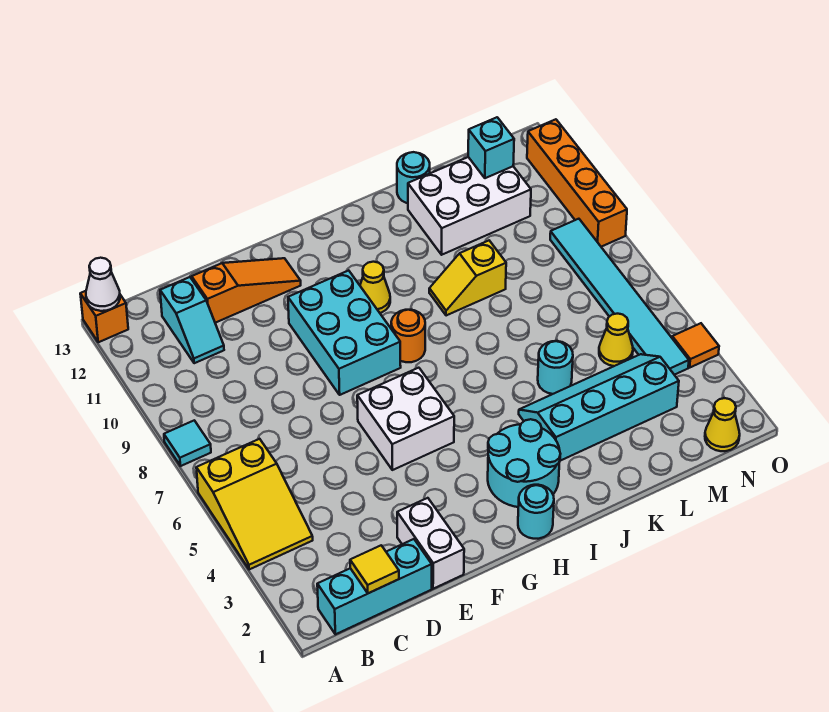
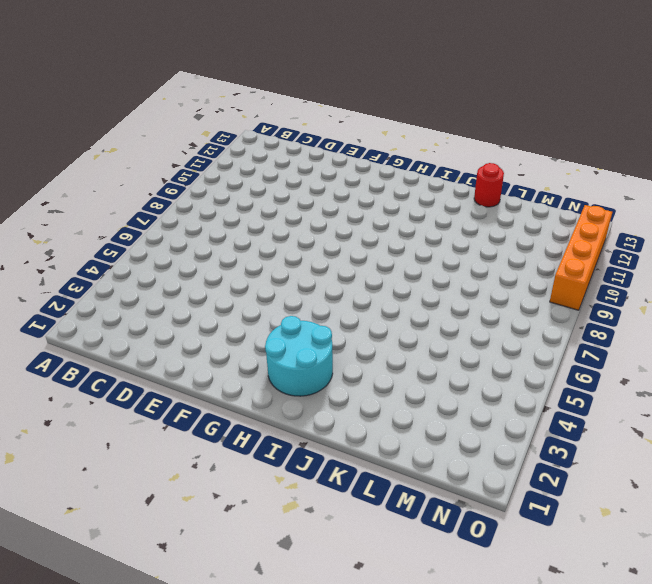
red round brick K13 level 1 -> cyan round brick K13 level 1
none -> yellow slope A4:B6 level 1 top 6
none -> cyan tile A8 level 1
none -> orange brick A13 level 1

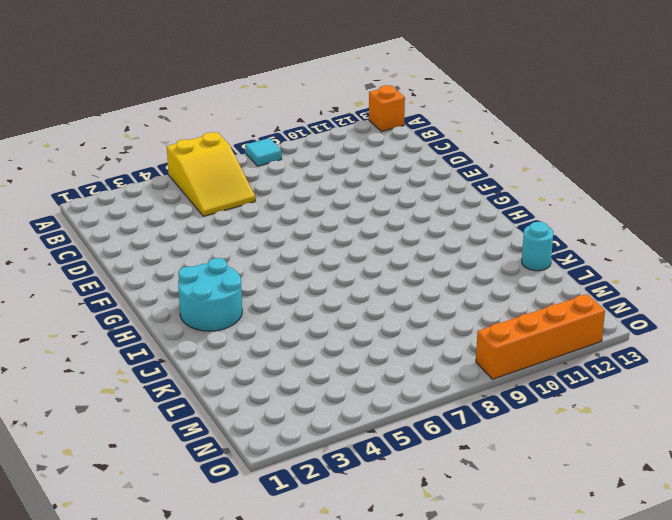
yellow slope A5:C6 level 1 top A -> yellow slope A4:B6 level 1 top 6
none -> cyan brick B1:D1 level 1
none -> cyan slope C11:C12 level 1 top 12
none -> orange slope D12:F12 level 1 top D

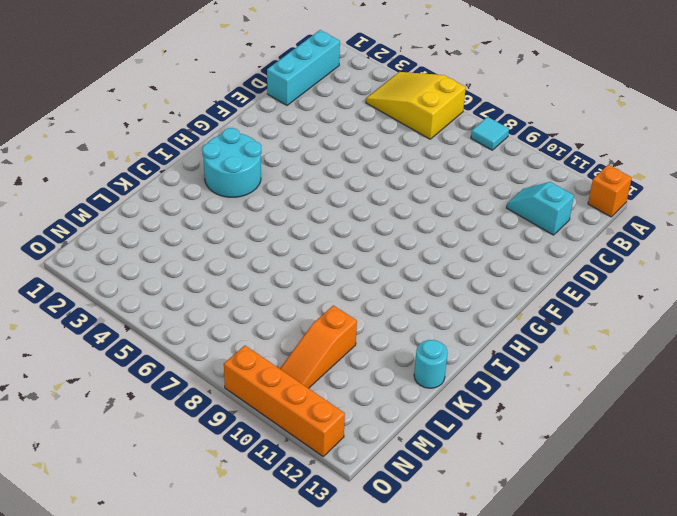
orange slope L10:N10 level 1 top L -> orange slope D12:F12 level 1 top D
none -> white brick E1:E2 level 1
none -> white brick F5:G6 level 1
none -> cyan brick F8:G10 level 1

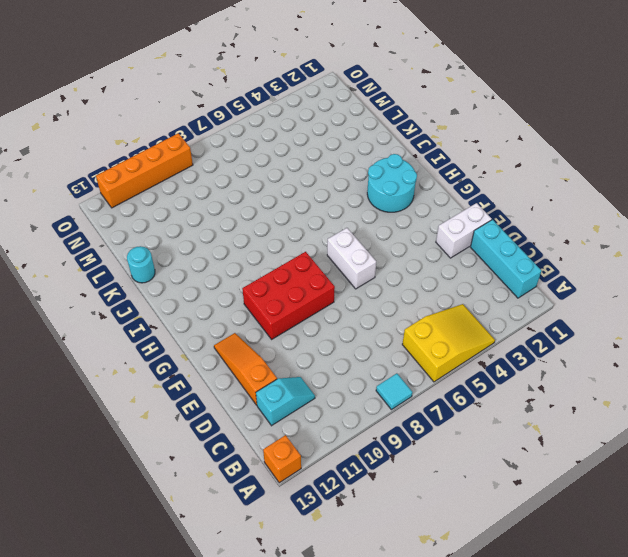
white brick F6:G6 level 1 -> white brick F5:G6 level 1
red brick F8:G10 level 1 -> cyan brick F8:G10 level 1
none -> cyan round brick H1 level 1
none -> orange round brick H8 level 1
none -> yellow cone H10 level 1

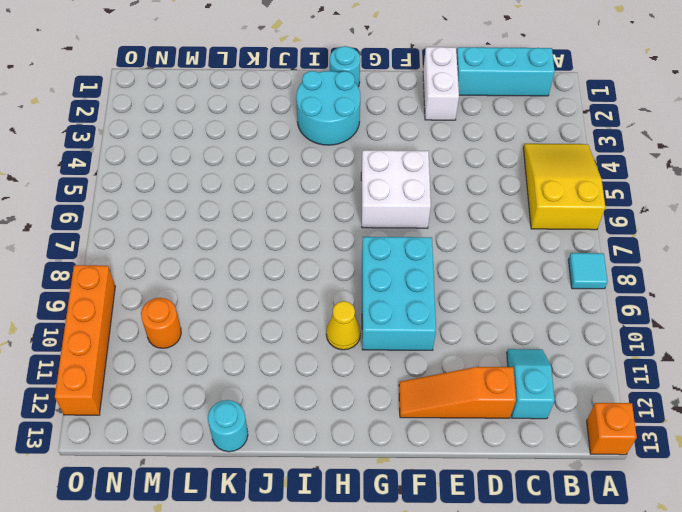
orange round brick M10 level 1 -> orange round brick H8 level 1
none -> cyan slope J3:M4 level 1 top 3
none -> yellow slope J9:K9 level 1 top K
none -> cyan round brick K5 level 1

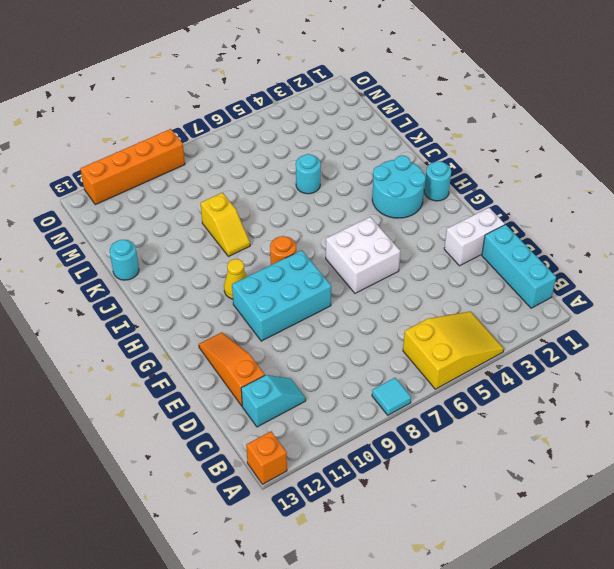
none -> cyan slope J3:M4 level 1 top 3
none -> white brick K11:M12 level 1
none -> yellow cone M5 level 1

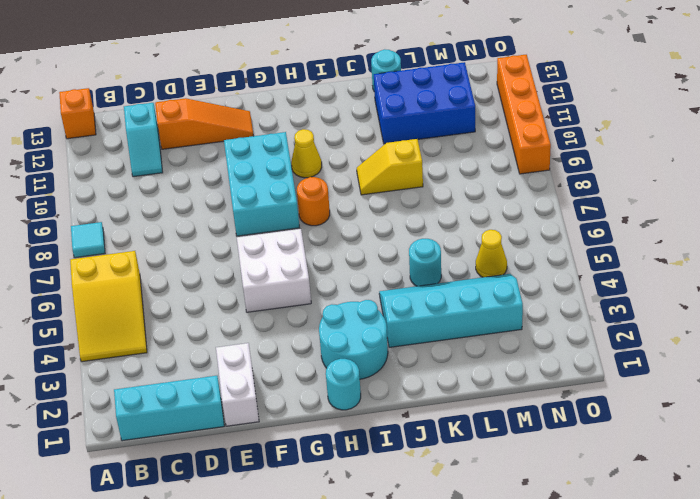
blue brick K11:M12 level 1 -> white brick K11:M12 level 1
none -> yellow cone N1 level 1
none -> cyan tile N4:N9 level 1
none -> orange tile O4 level 1

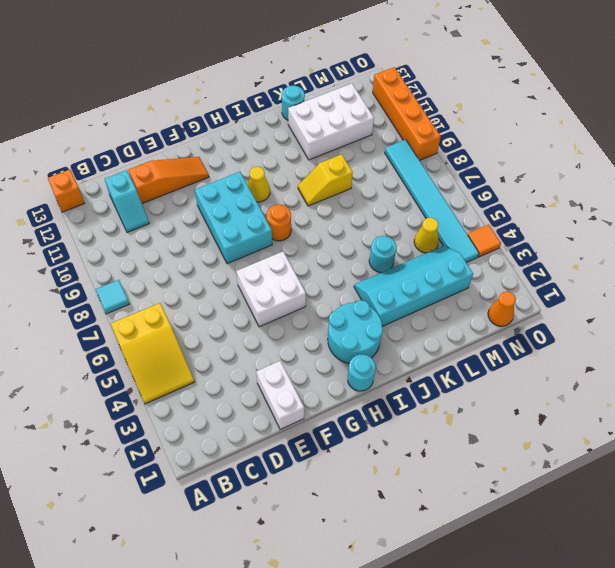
orange cone N1 level 1 -> yellow cone N1 level 1
none -> cyan brick B1:D1 level 1
none -> white cone A13 level 2
none -> yellow tile C1 level 2

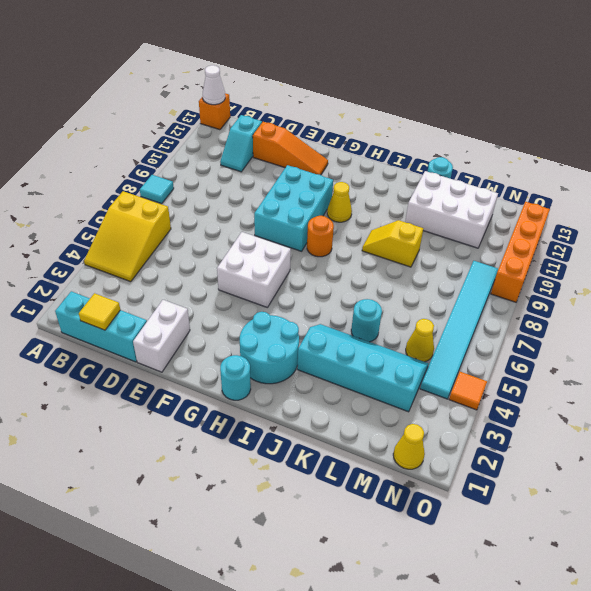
none -> cyan brick M12 level 2

